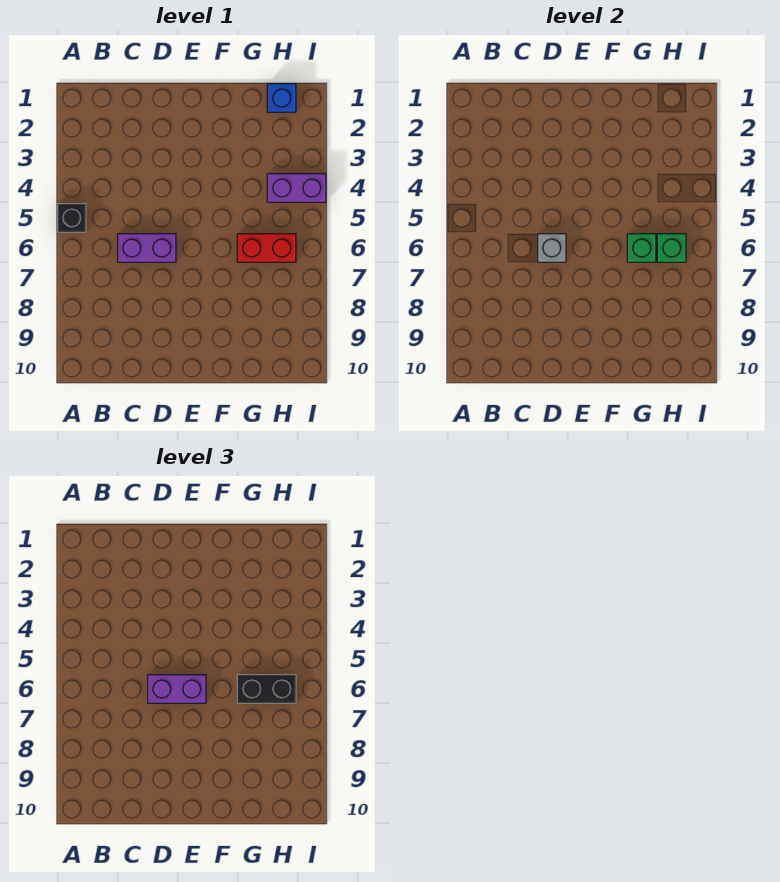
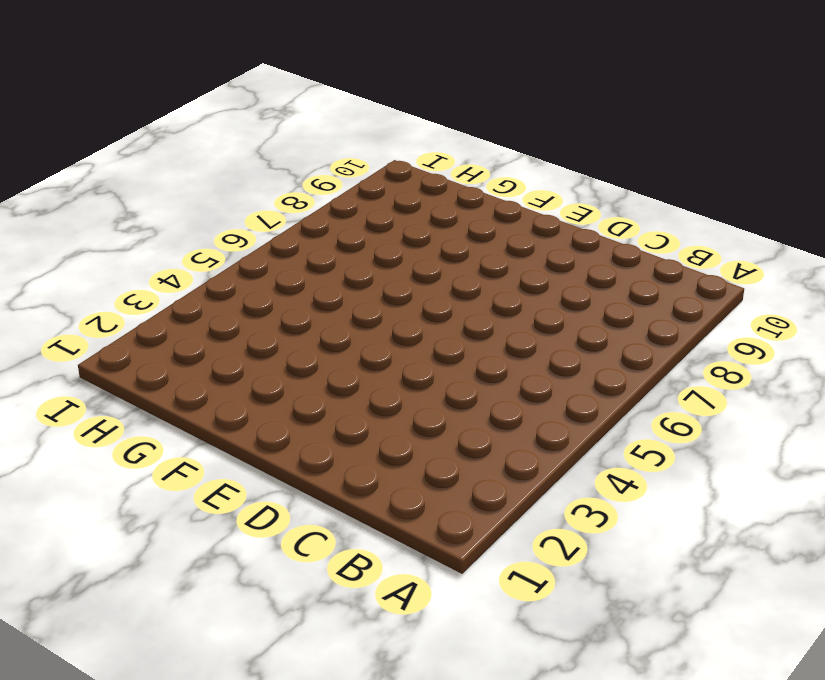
none -> black brick A5 level 1
none -> purple brick C6:D6 level 1

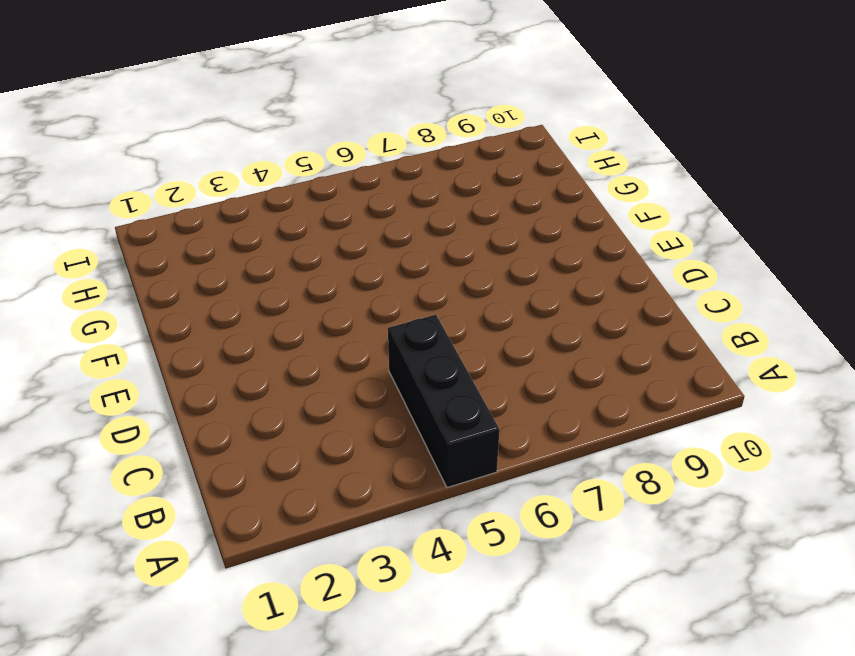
black brick A5:C5 level 1 -> black brick A5 level 1
none -> purple brick C6:D6 level 1
none -> red brick G6:H6 level 1

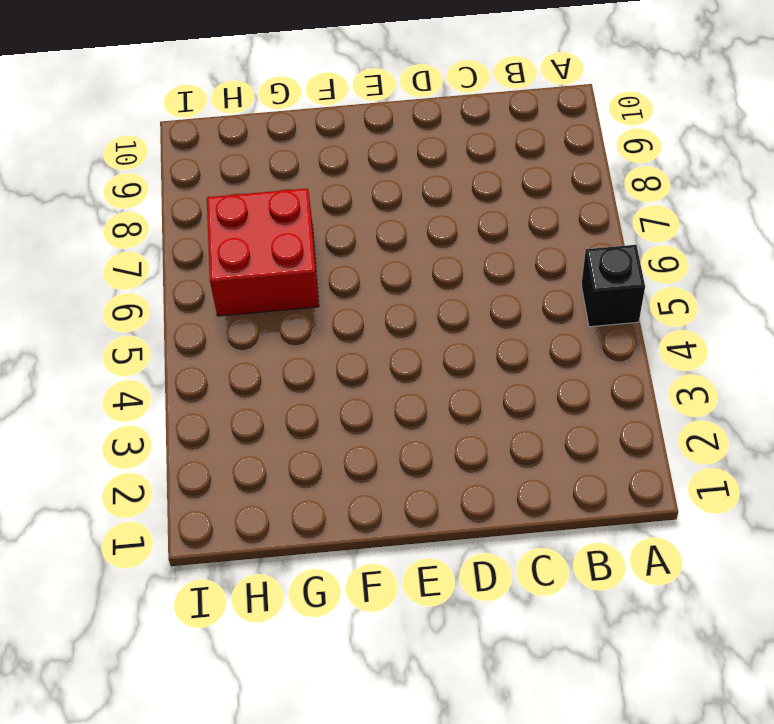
red brick G6:H7 level 1 -> red brick G6:H6 level 1
none -> purple brick C6:D6 level 1
none -> blue brick H1 level 1

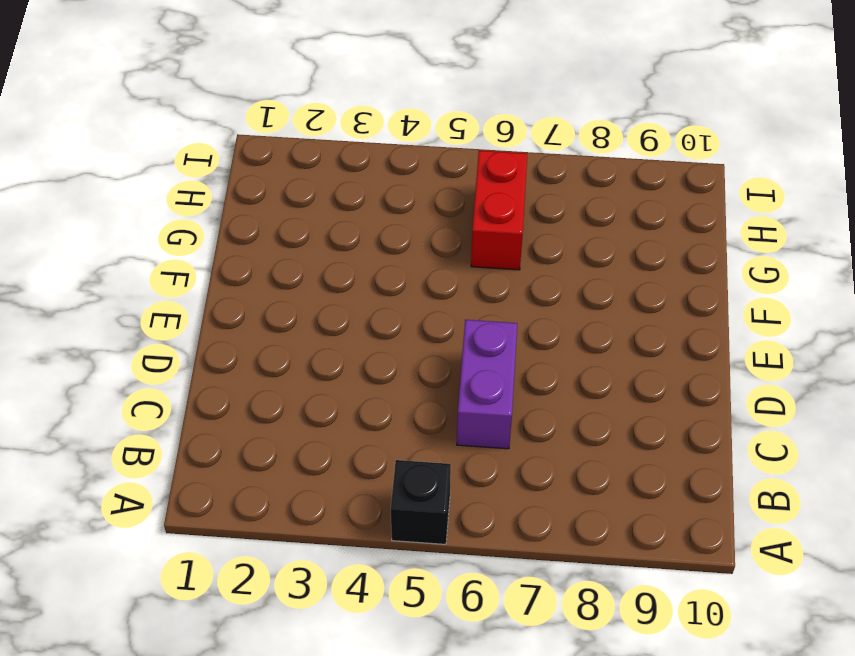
none -> blue brick H1 level 1
none -> purple brick H4:I4 level 1

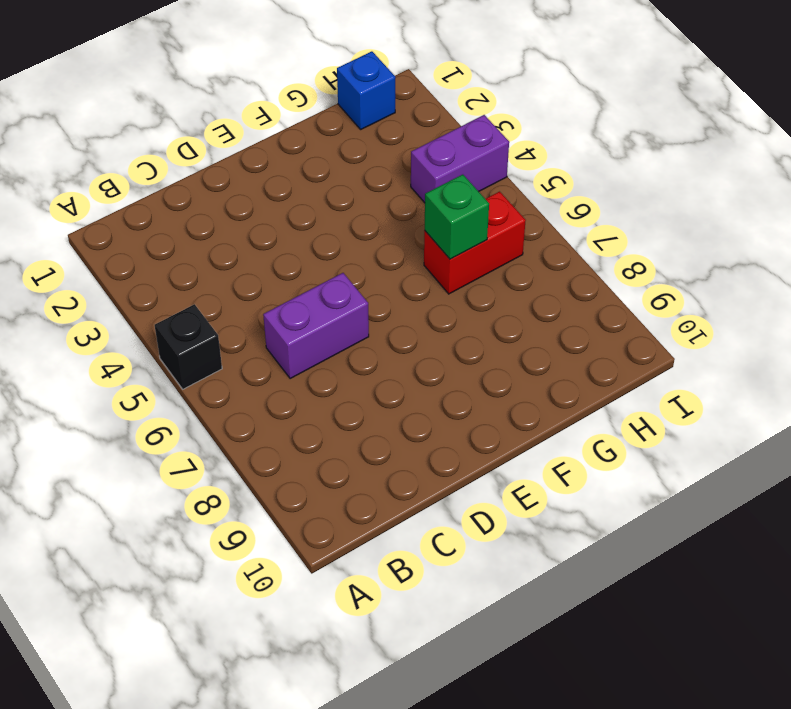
none -> grey brick D6 level 2
none -> green brick H6 level 2

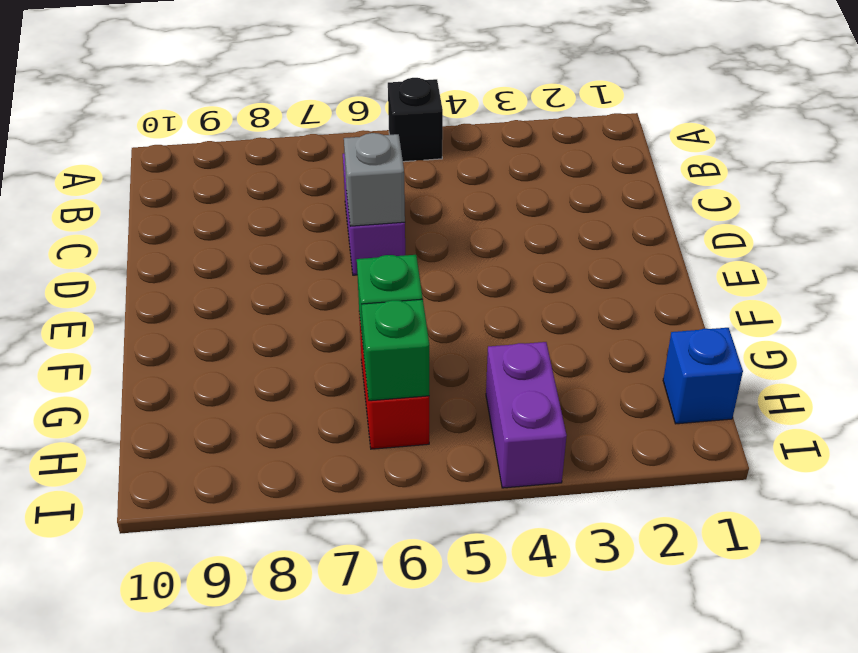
none -> purple brick D6:E6 level 3
none -> black brick G6:H6 level 3

